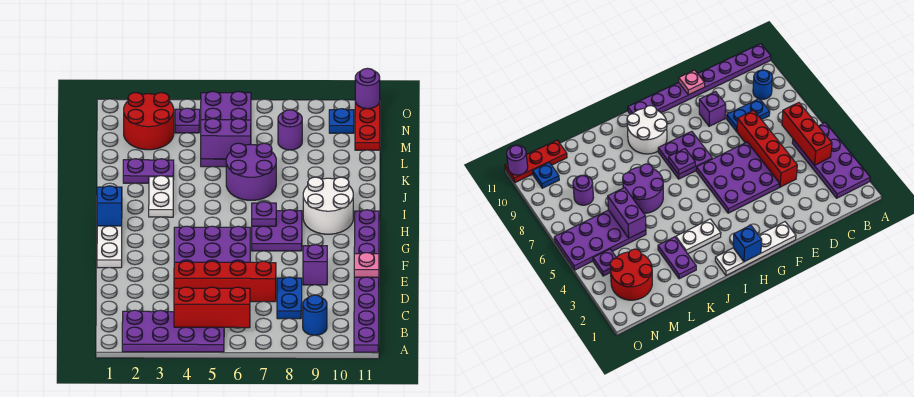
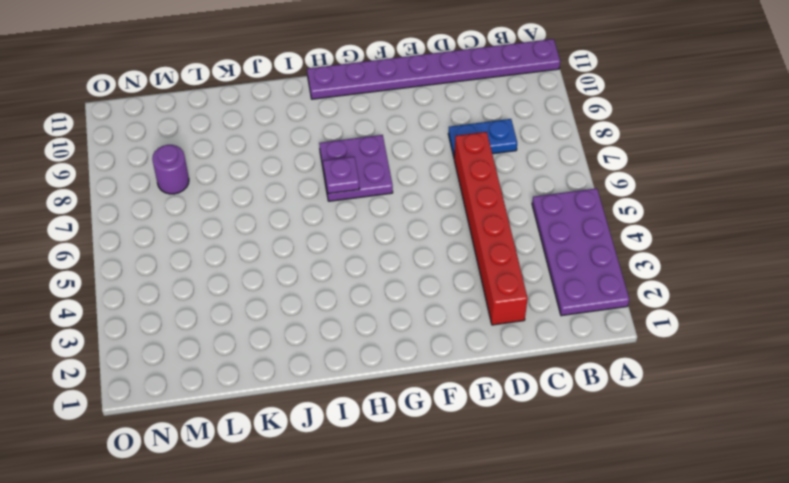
red brick D2:D7 level 1 -> red brick D4:D7 level 1
none -> blue round brick B9 level 1
none -> purple plate E4:G6 level 1
none -> purple brick E9 level 1

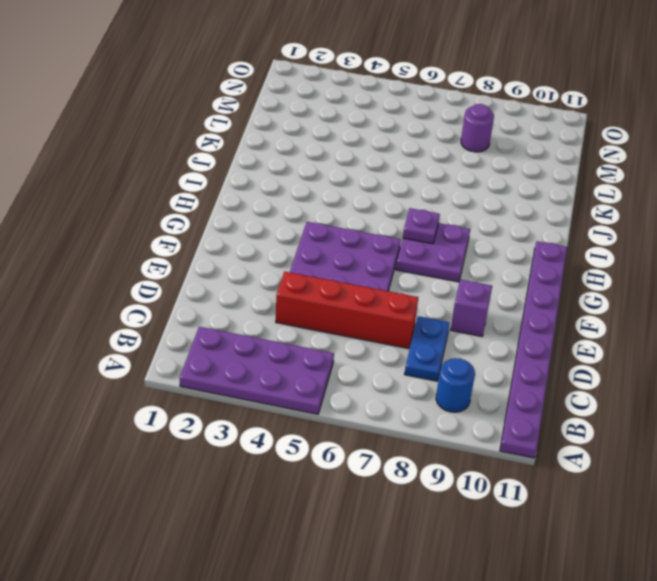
none -> white plate F1:I1 level 1
none -> white round brick H9:I10 level 1
none -> white plate I3:J3 level 1

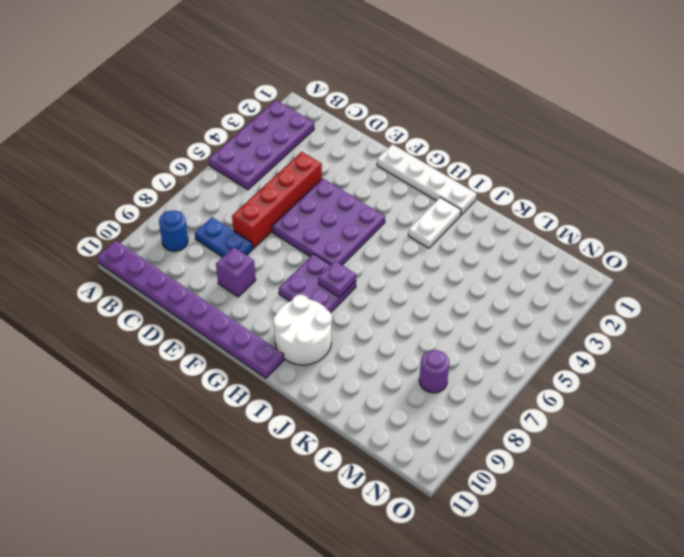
white plate I2:I3 level 1 -> white plate I3:J3 level 1
none -> purple round brick J6:K7 level 1
none -> purple plate K2:K3 level 1
none -> purple plate L5:O6 level 1

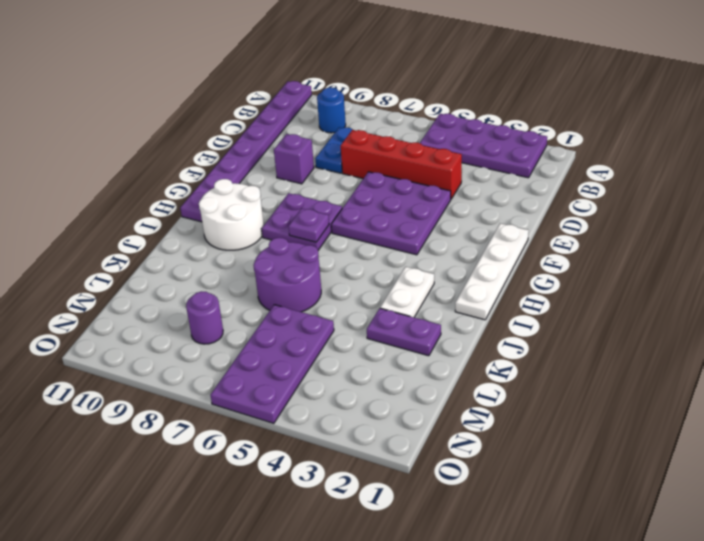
none -> red round brick M2:N3 level 1
none -> red plate M11:O11 level 1
none -> purple plate N4 level 1

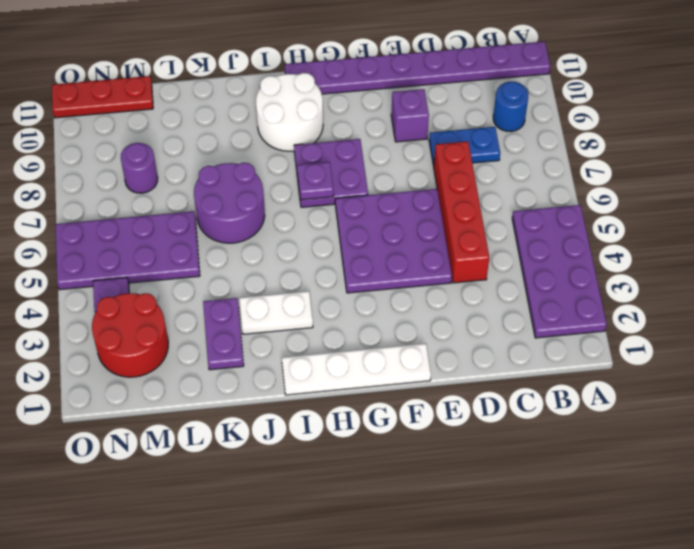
none -> blue plate N10 level 1
none -> red brick B4:B6 level 2
none -> pink plate E11 level 2

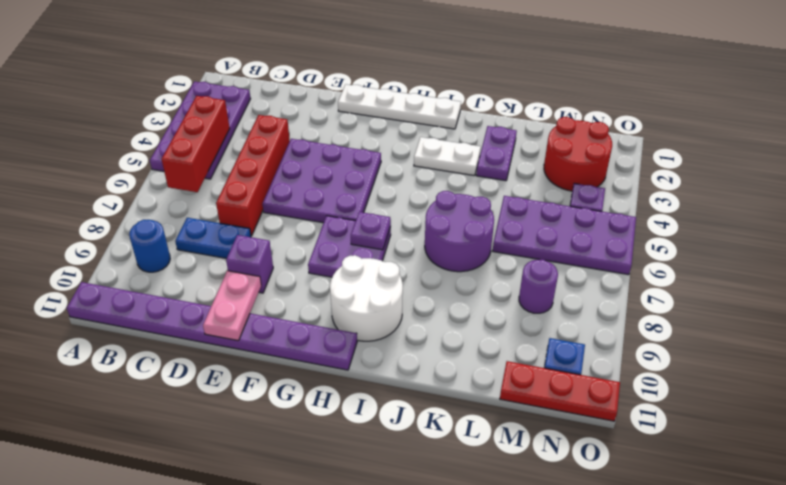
pink plate E10:E11 level 2 -> pink plate E11 level 2
none -> blue brick H1 level 2
none -> purple brick L5:L6 level 2
none -> purple round brick O11 level 2

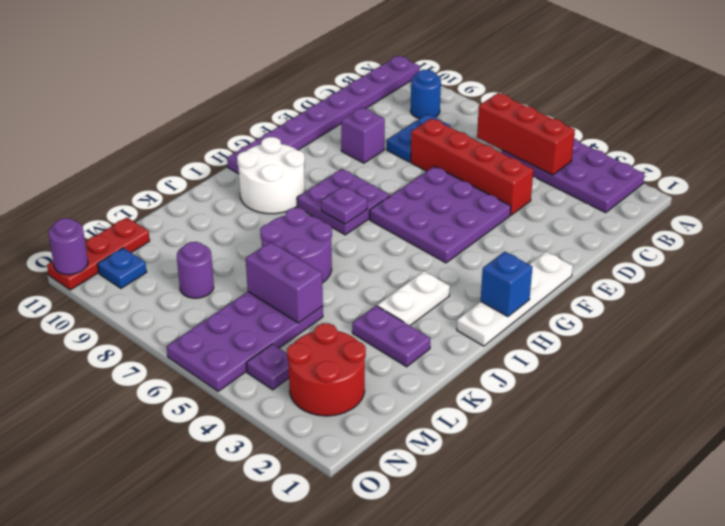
none -> pink plate E11 level 2

